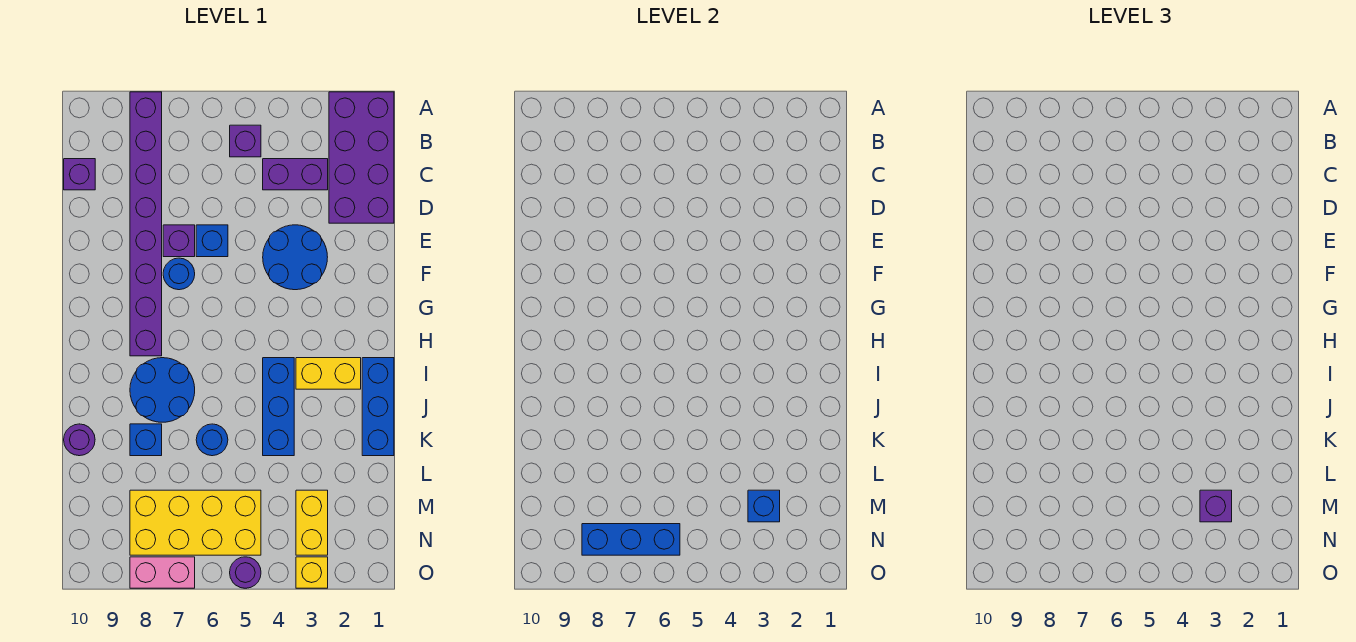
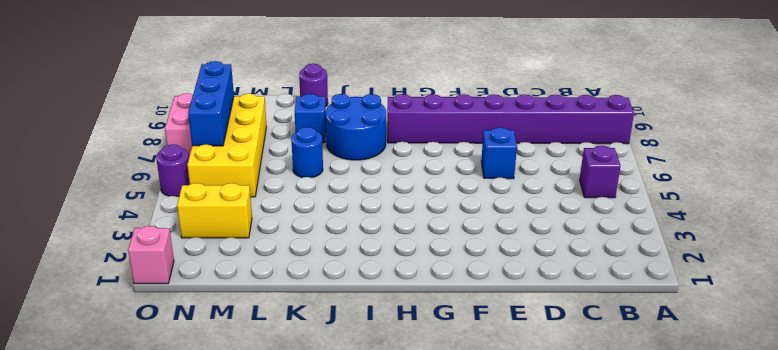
pink brick O1 level 1 -> none
none -> purple brick A1:D2 level 1
none -> purple brick C3:C4 level 1
none -> purple brick C10 level 1

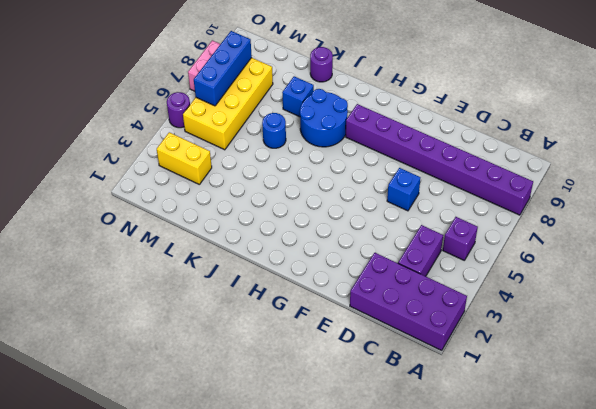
none -> purple brick C10 level 1
none -> blue round brick E3:F4 level 1
none -> purple brick E7 level 1

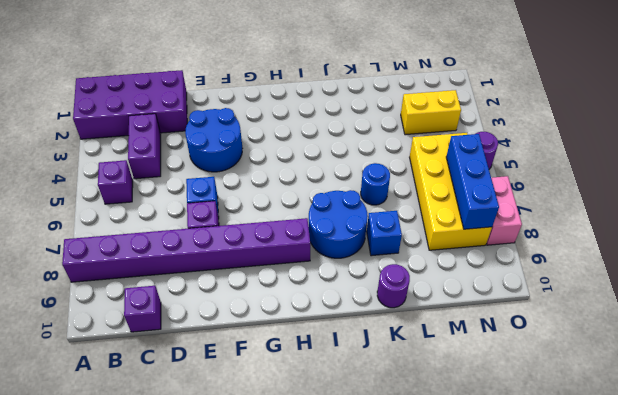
none -> blue round brick F7 level 1
none -> blue brick I1:K1 level 1
none -> yellow brick I2:I3 level 1

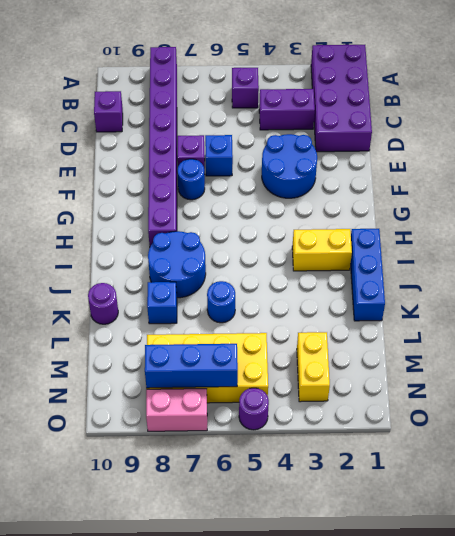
none -> blue brick I4:K4 level 1
none -> yellow brick O3 level 1
none -> blue brick M3 level 2

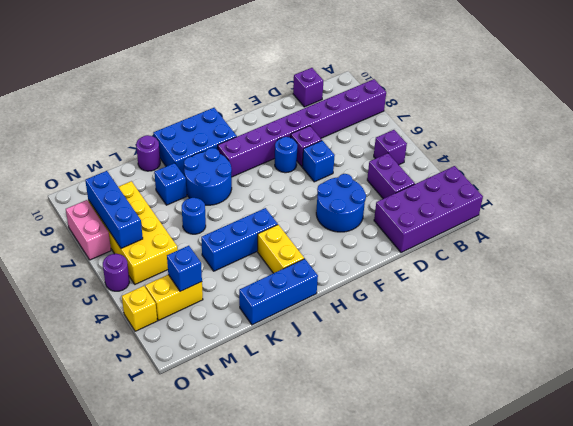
blue brick H9:J10 level 1 -> none
none -> purple brick M3 level 3

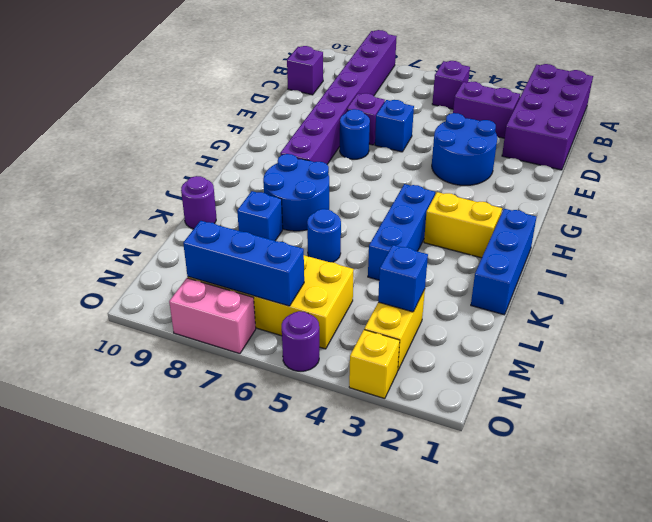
none -> purple brick M3 level 3

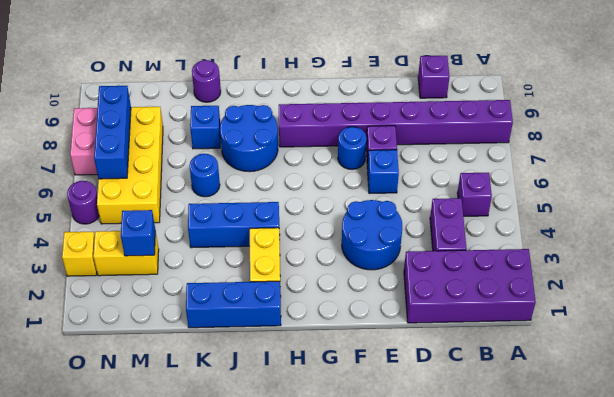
none -> purple brick M3 level 3

